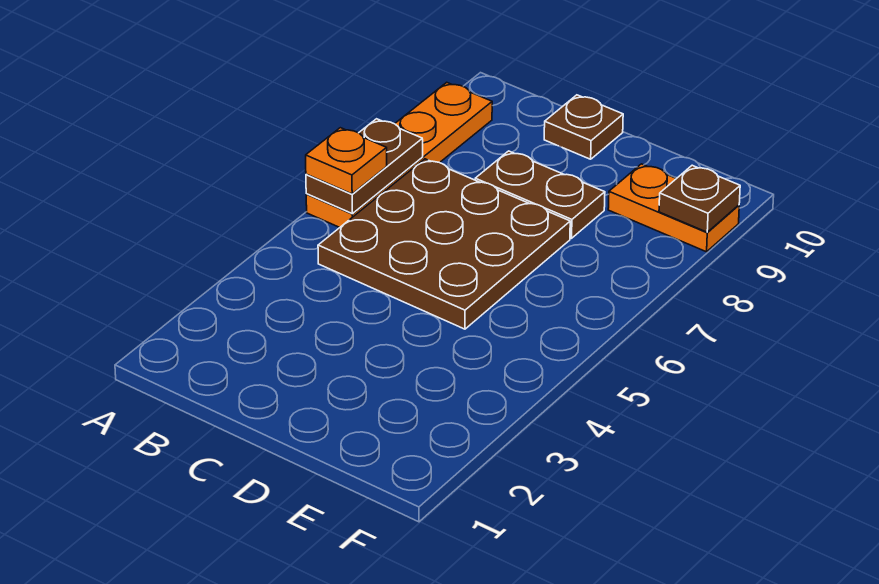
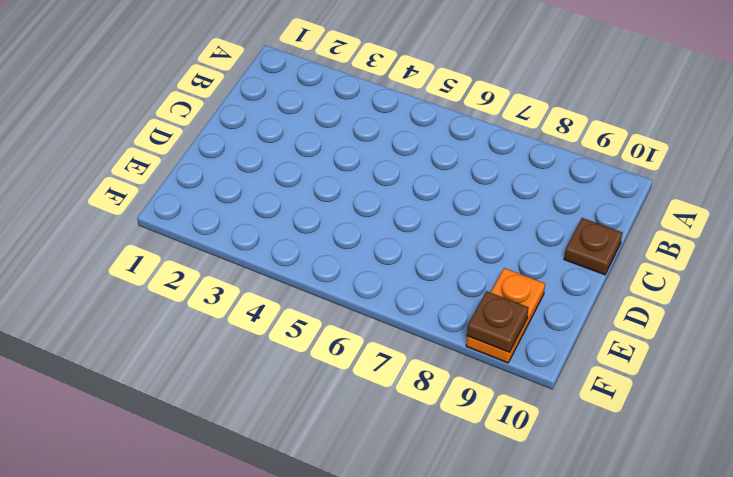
none -> orange plate A6:A9 level 1
none -> brown plate B5:D7 level 1

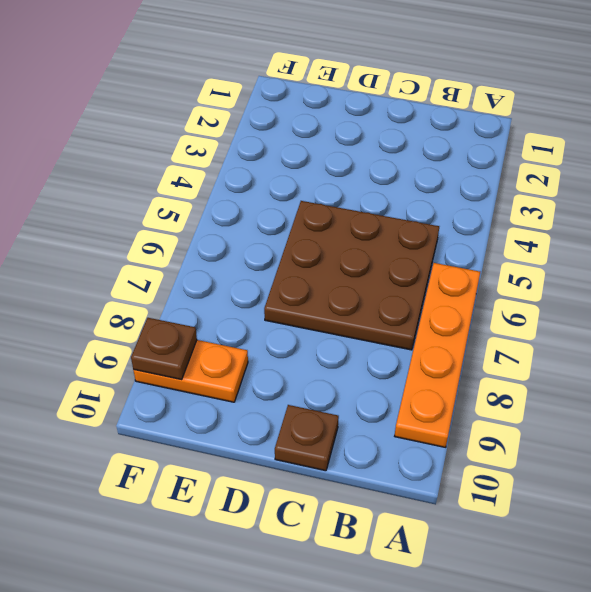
none -> brown plate C8:D8 level 1
none -> brown plate A6:A7 level 2

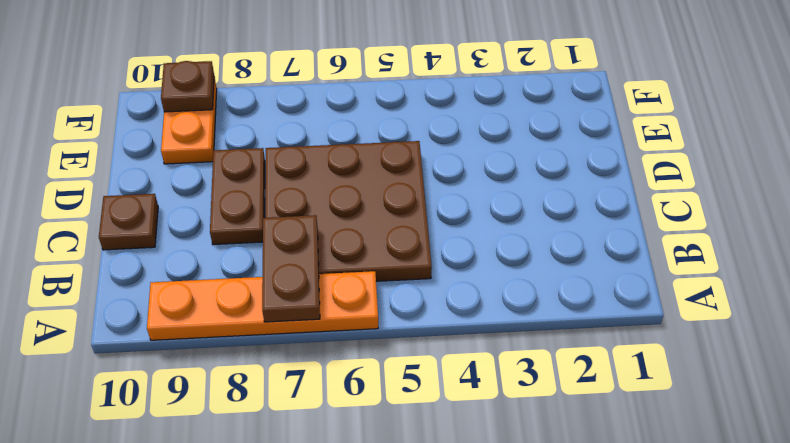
brown plate A7:B7 level 2 -> brown plate A6:A7 level 2
none -> orange plate A6 level 3

